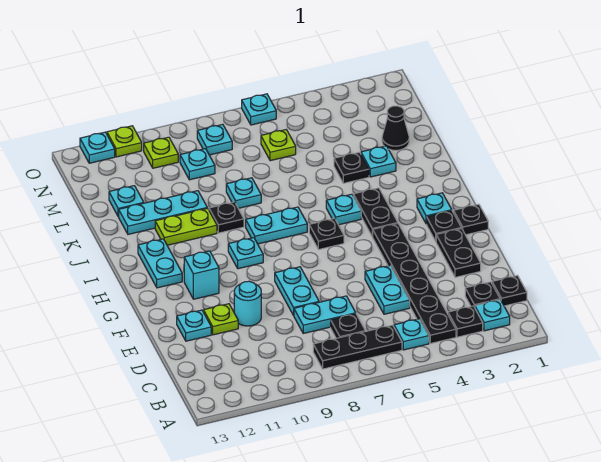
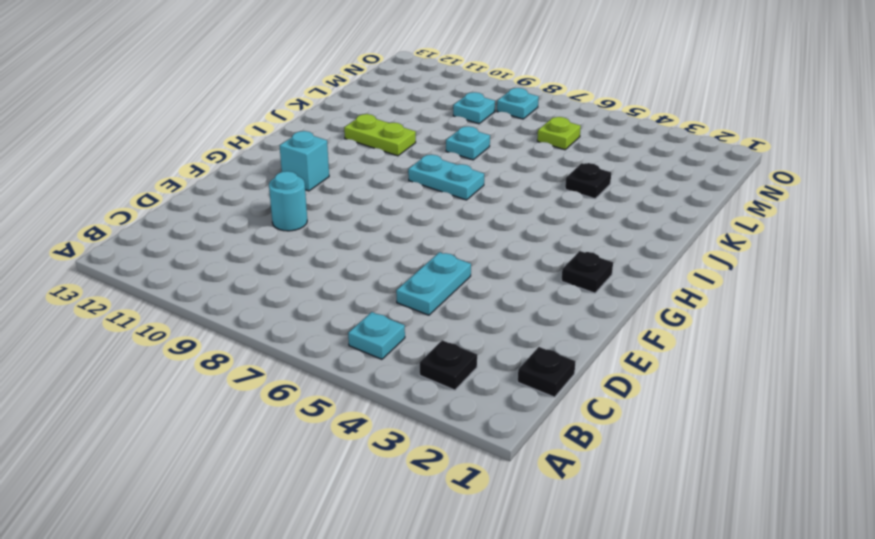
none -> cyan plate B2 level 1
none -> black plate B4:G4 level 1
none -> black plate B6:B8 level 1
none -> black plate C2 level 1

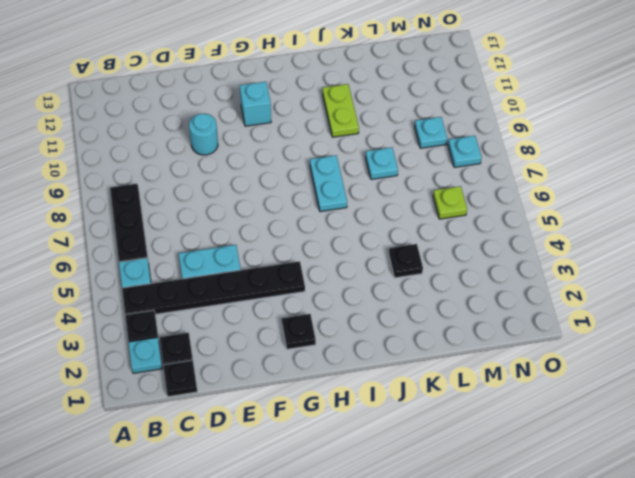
none -> black plate C7 level 1
none -> cyan plate D7:D8 level 1
none -> black plate E2:F2 level 1
none -> cyan plate E8:F8 level 1

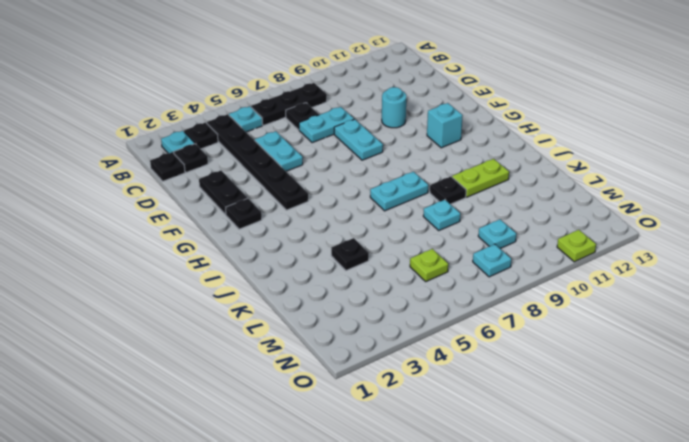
none -> lime plate E11 level 1
none -> cyan plate E12 level 1
none -> black plate G1 level 1
none -> cyan plate H2 level 1

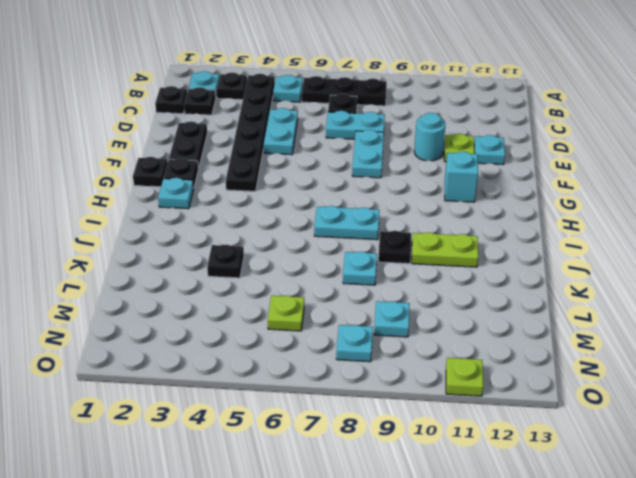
none -> black plate H4:I4 level 1
none -> black plate H6 level 1
none -> cyan plate H9 level 1
none -> cyan plate H12:I12 level 1

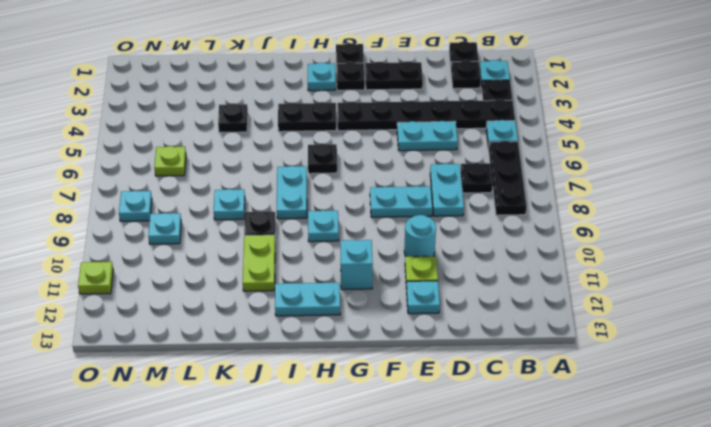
none -> cyan plate I5 level 1
none -> cyan plate K3 level 1
none -> cyan plate K10:K12 level 1
none -> black cone L2 level 1

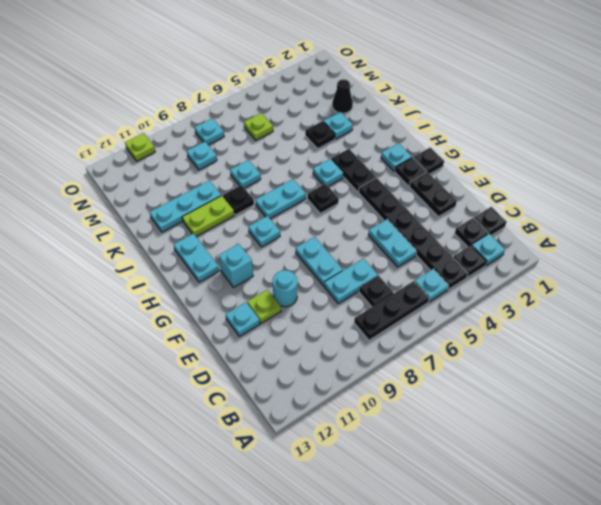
none -> cyan plate L12 level 1
none -> lime plate N10 level 1
none -> cyan plate O6 level 1
none -> cyan plate O12 level 1

